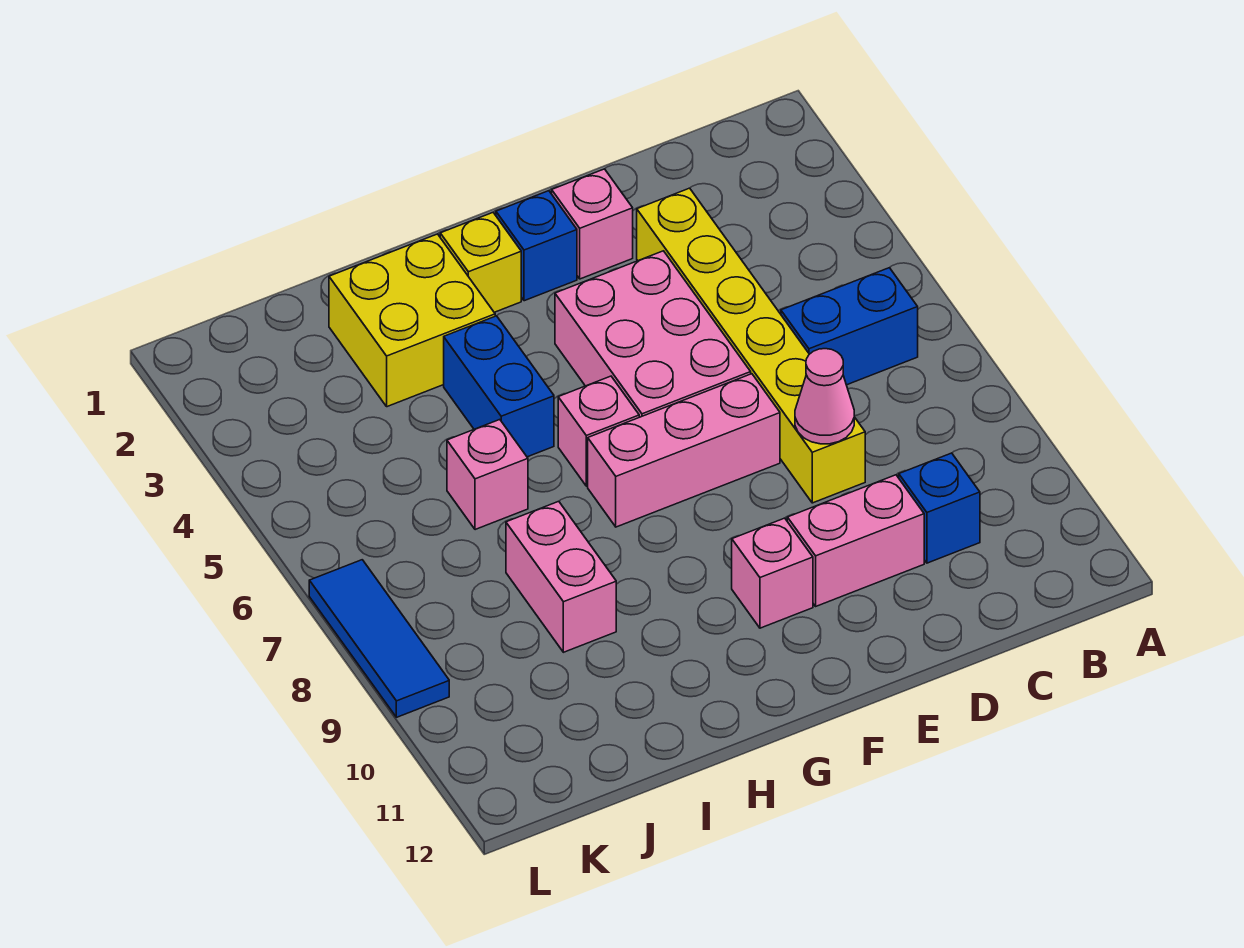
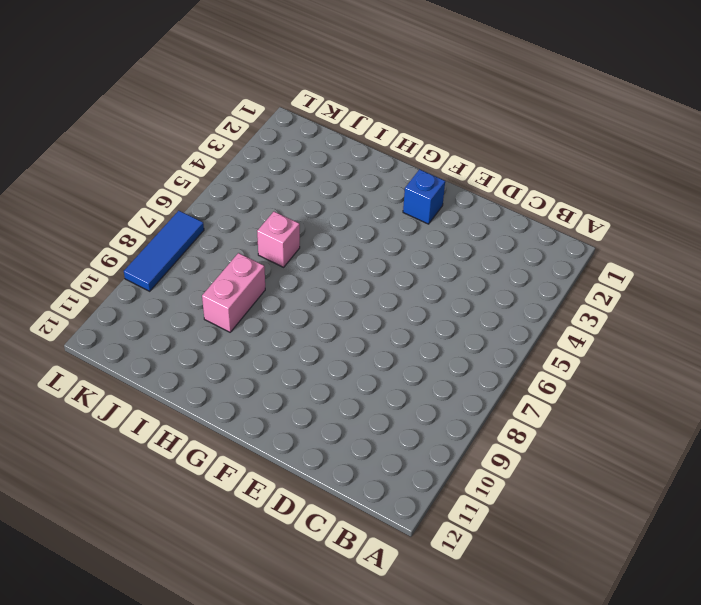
none -> blue brick B6:C6 level 1
none -> blue brick C10 level 1
none -> yellow brick D3:D8 level 1

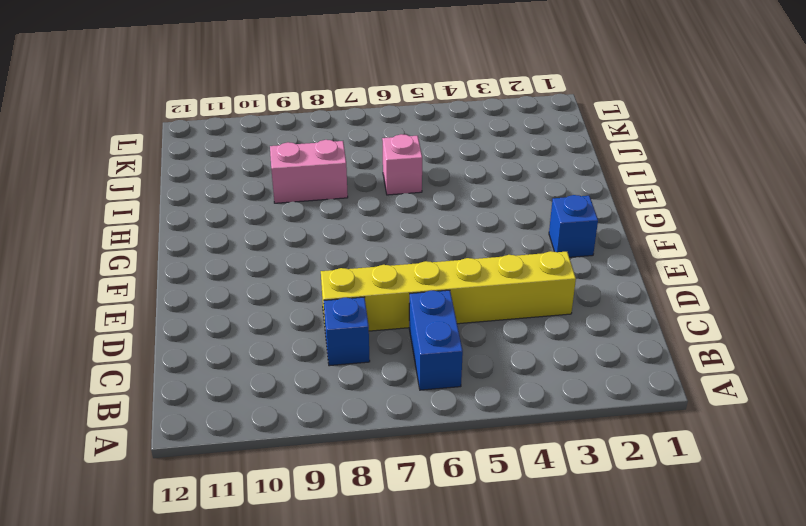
blue brick C8 level 1 -> blue brick C10 level 1
none -> pink brick D10:E10 level 1
none -> pink brick E2 level 1
none -> pink brick E4:F6 level 1

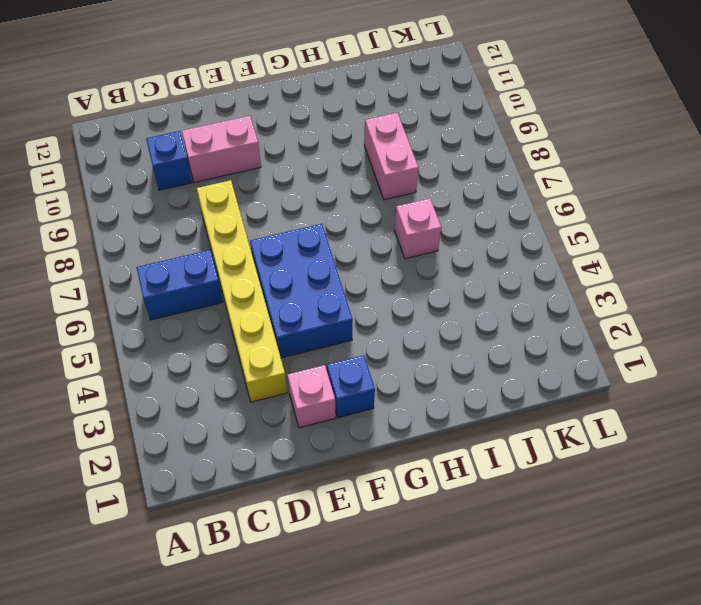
blue brick E4:F6 level 1 -> pink brick E4:F6 level 1
none -> pink brick E7:G7 level 1
none -> pink brick F10 level 1
none -> yellow brick G2 level 1

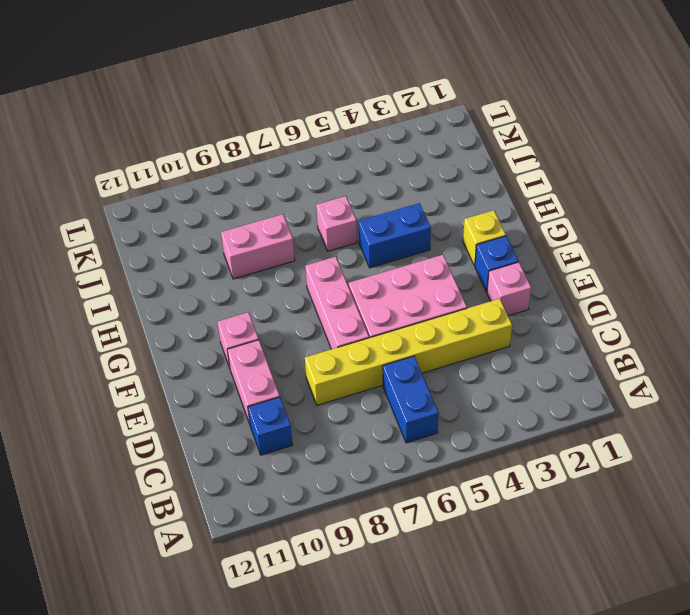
none -> pink brick G6 level 1
none -> yellow brick H2:I3 level 1
none -> blue tile L7:L9 level 1

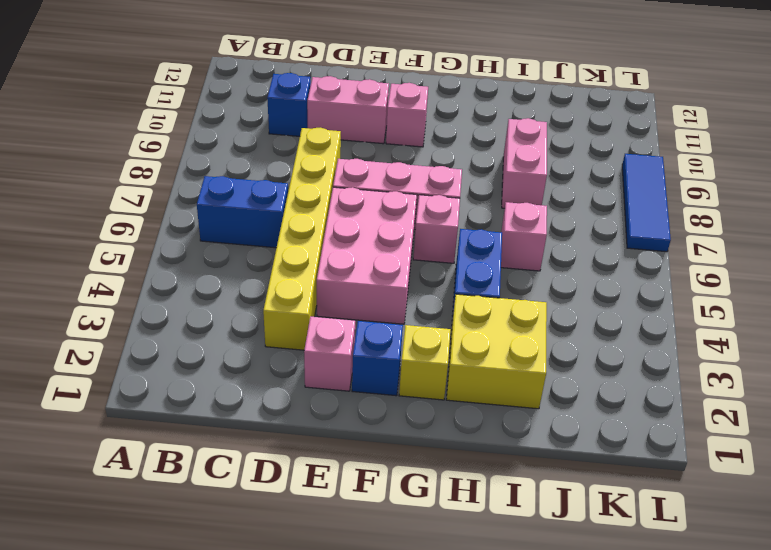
none -> pink cone D8 level 2

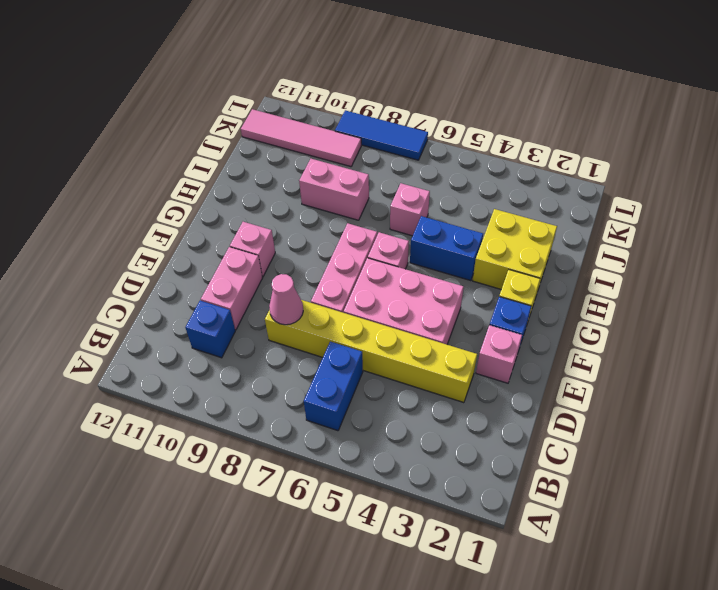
pink tile K9:K12 level 1 -> none

